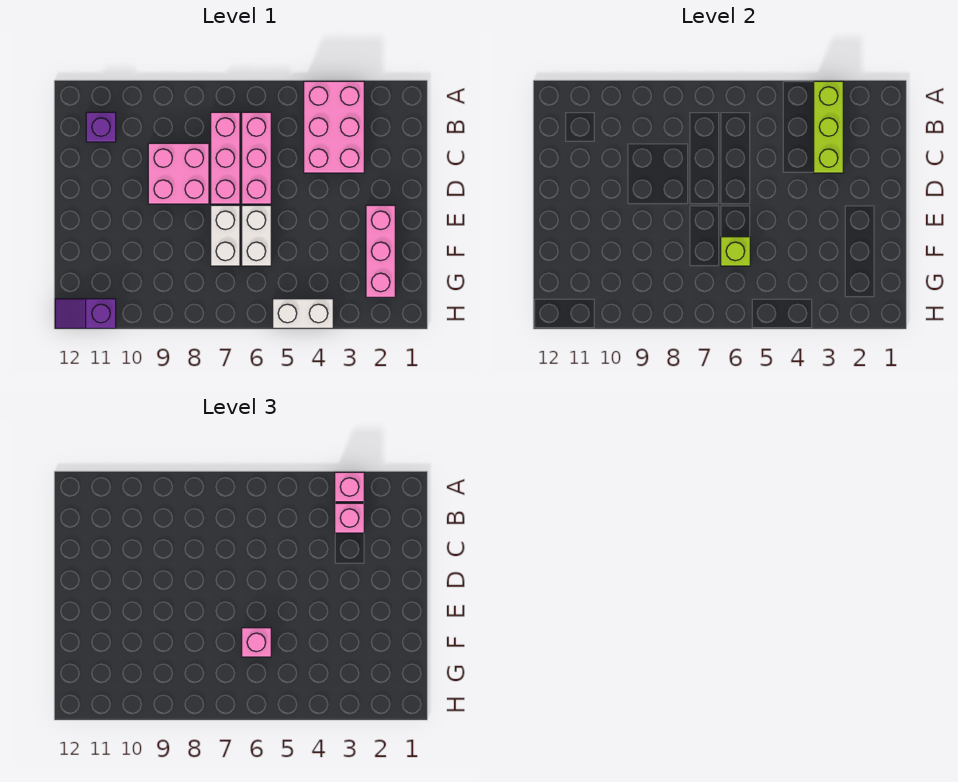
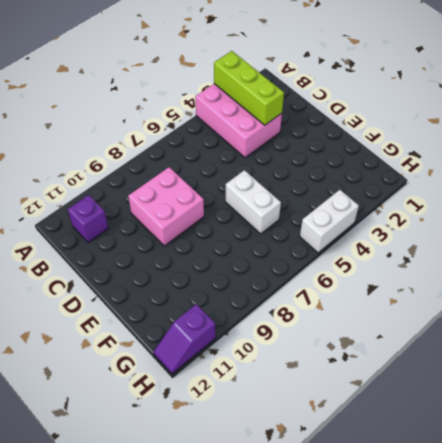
none -> pink brick B6:D6 level 1
none -> pink brick B7:D7 level 1
none -> pink brick E2:G2 level 1

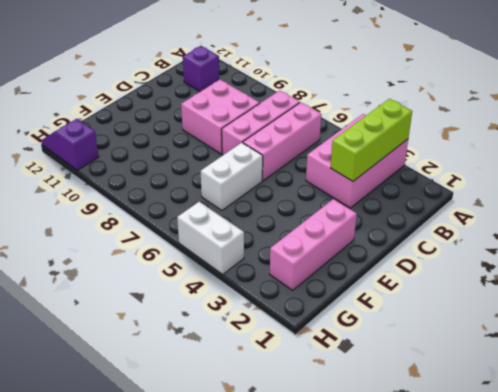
none -> white brick E7:F7 level 1
none -> lime brick F6 level 2
none -> pink brick A3 level 3

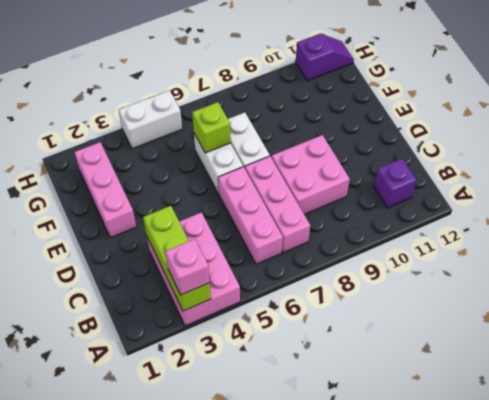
none -> pink brick B3 level 3
none -> pink brick F6 level 3

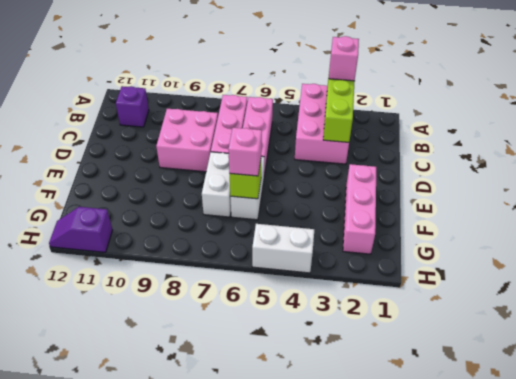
none -> pink brick B3 level 3

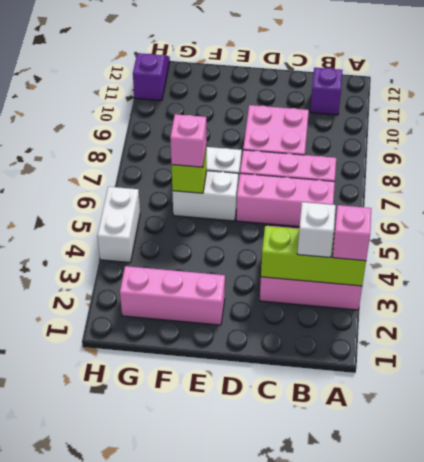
white brick B3 level 3 -> pink brick B3 level 3

